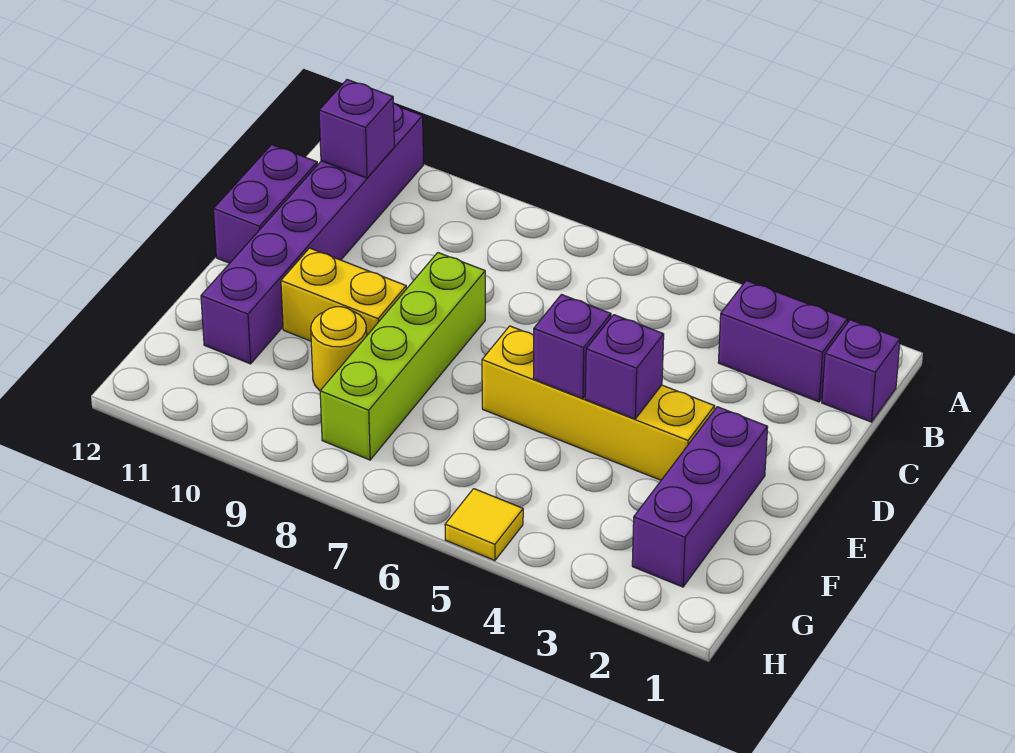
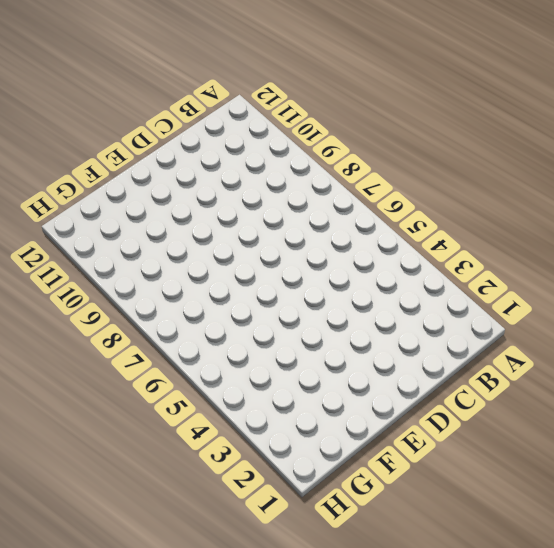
none -> purple brick A11:F11 level 1
none -> purple brick B1 level 1
none -> purple brick B2:B3 level 1

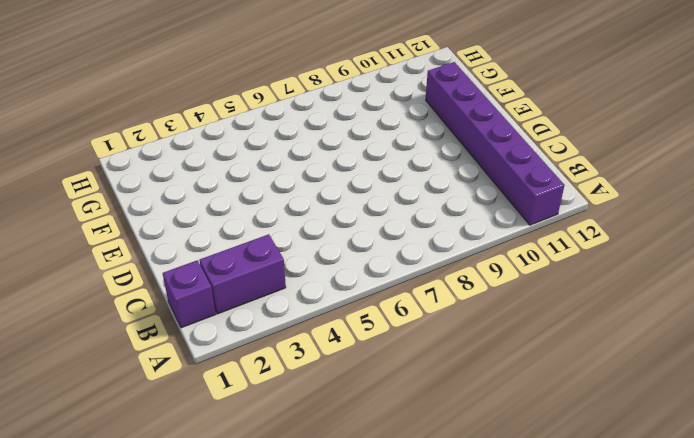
none -> purple brick C12:D12 level 1
none -> lime brick D8:G8 level 1
none -> purple brick E2:G2 level 1

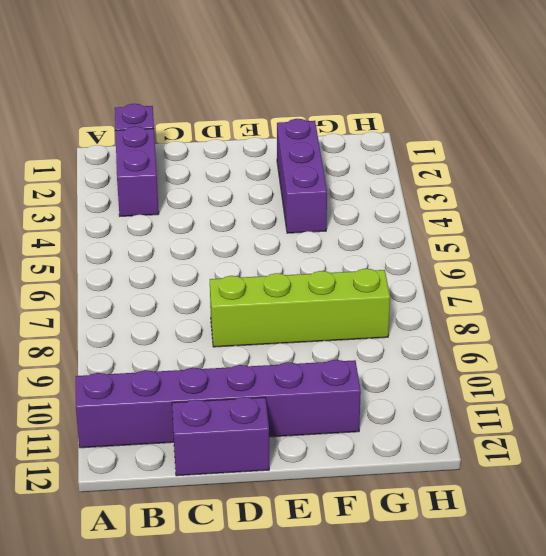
purple brick F2:F4 level 1 -> purple brick E2:G2 level 1
none -> yellow brick E3:E6 level 1
none -> yellow brick E9:E10 level 1
none -> yellow round brick F9 level 1

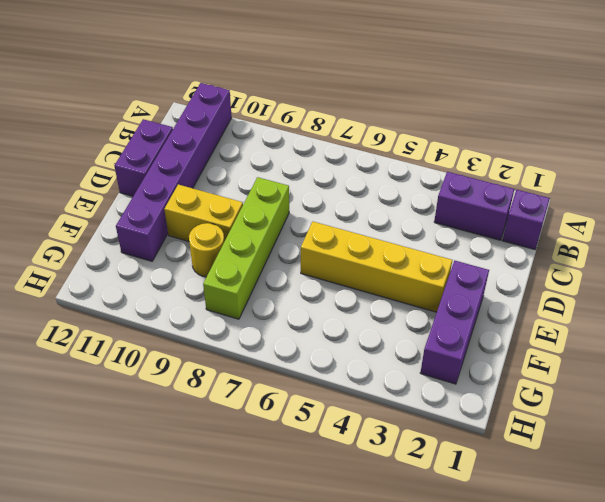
none -> yellow tile H5 level 1
none -> purple brick B11 level 2
none -> purple brick E4 level 2

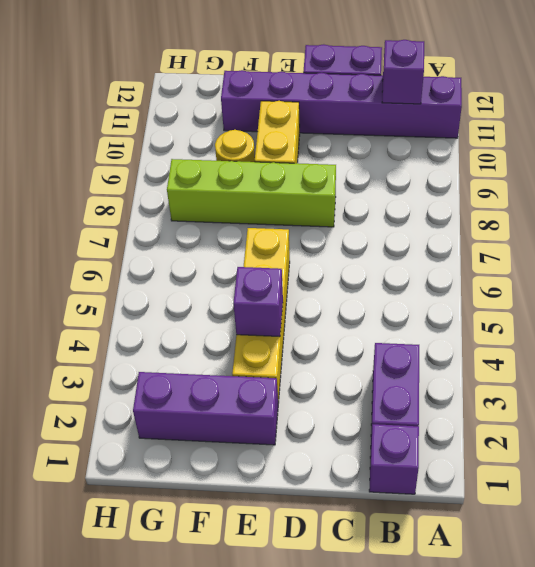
none -> yellow tile H5 level 1
none -> purple brick E5 level 2

